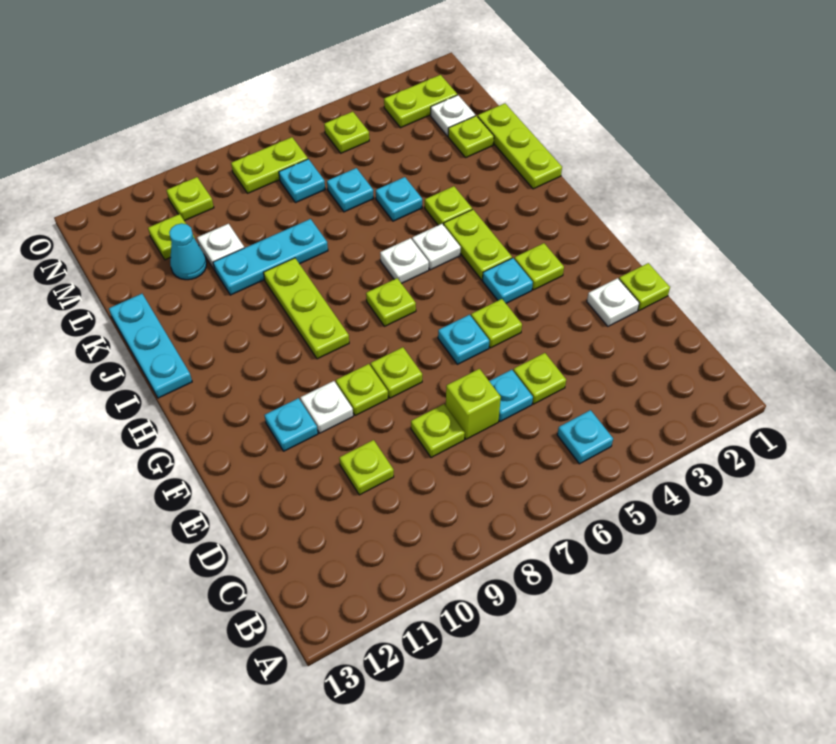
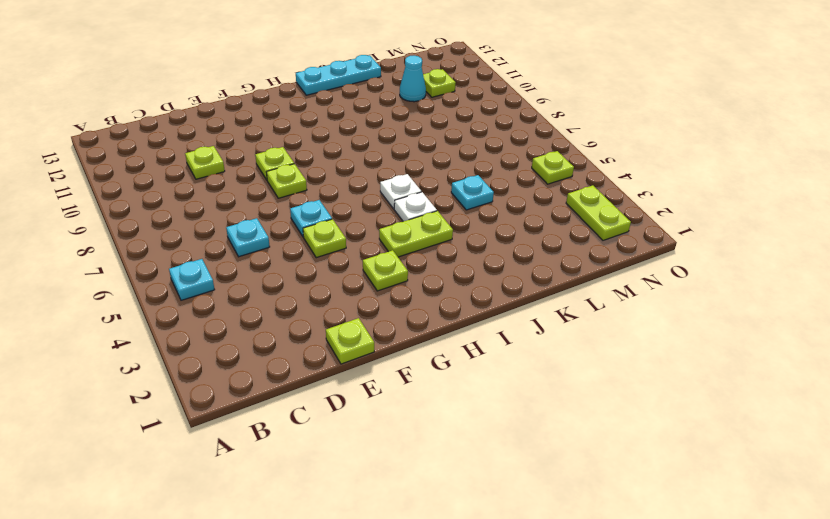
none -> lime plate D5 level 1
none -> lime brick D7 level 1
none -> lime plate D8 level 1
none -> white plate E2 level 1

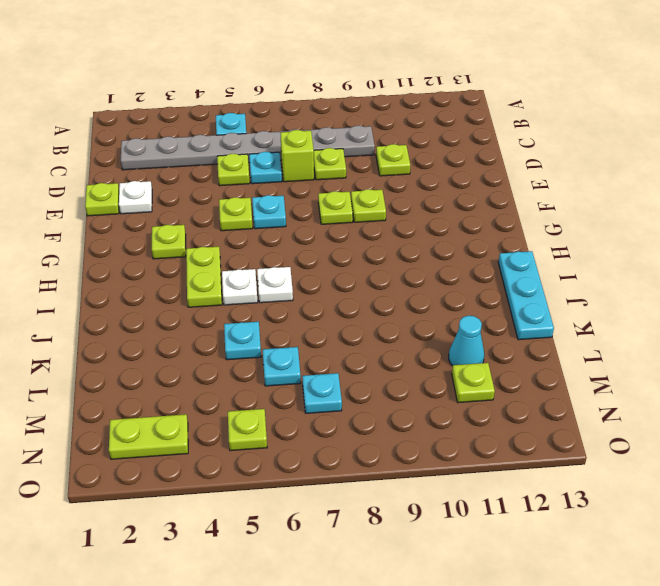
grey plate C2:C9 level 1 -> none
none -> white plate F10 level 1
none -> cyan plate F11 level 1
none -> cyan plate G4 level 1
none -> lime plate H7 level 1

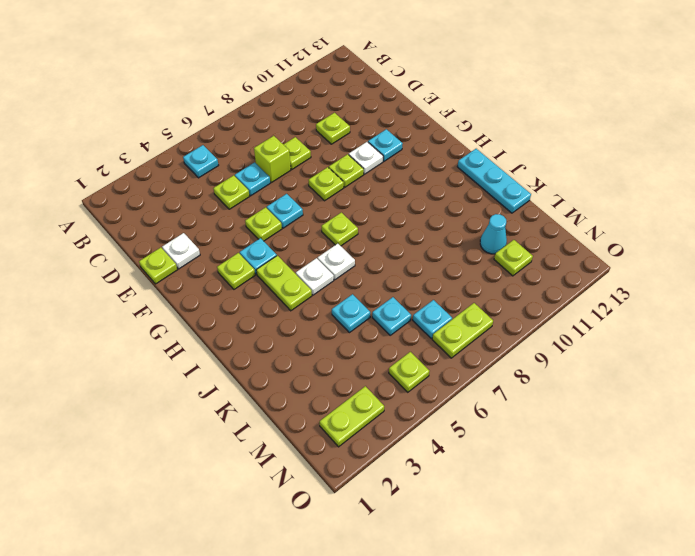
none -> lime plate H9:J9 level 1
none -> lime plate J1:L1 level 1
none -> lime plate J4 level 1
none -> cyan plate K8:K10 level 1

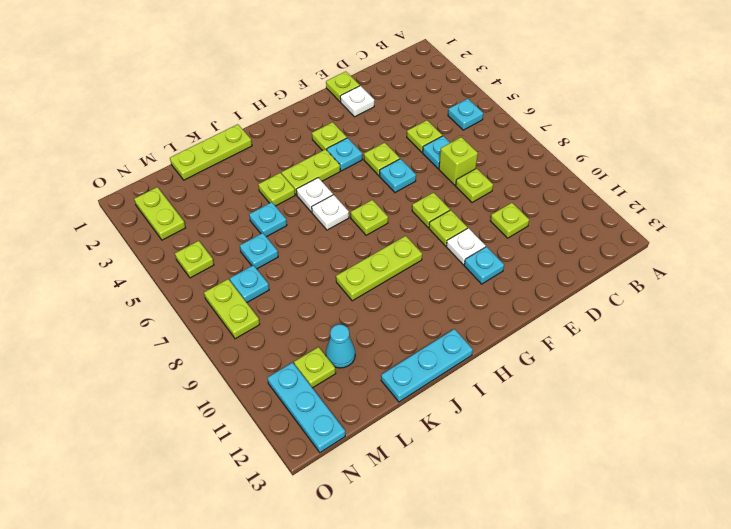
cyan plate N11:N13 level 1 -> cyan plate K8:K10 level 1
none -> lime plate L2 level 1
none -> white plate L10 level 1
none -> white plate M2 level 1
none -> lime plate N10 level 1

